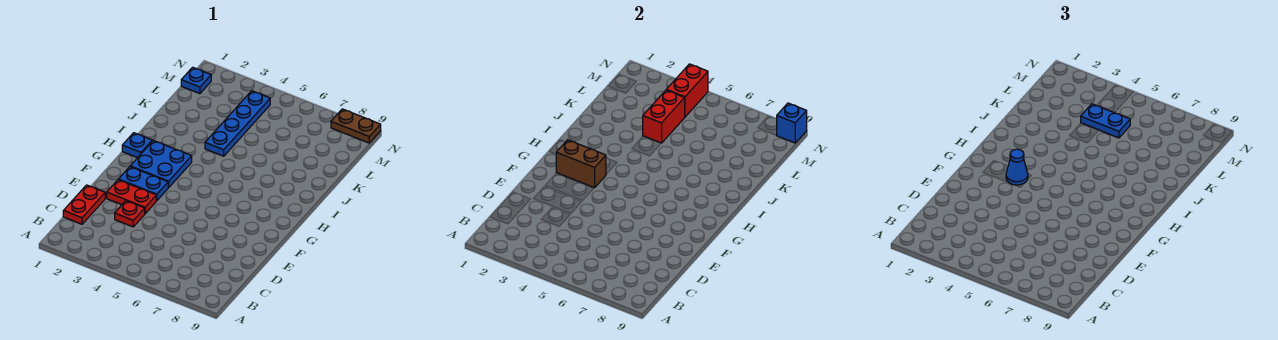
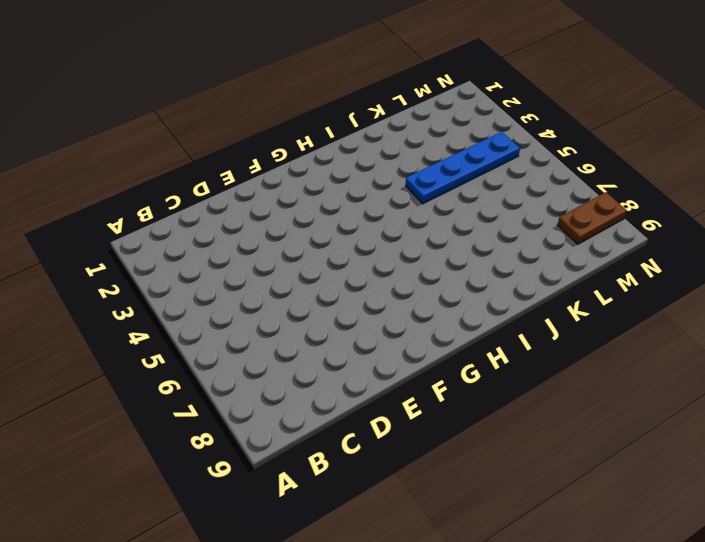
brown plate M8:N8 level 1 -> brown plate N8:N9 level 1
none -> red plate C1:D1 level 1
none -> red plate D3 level 1
none -> red plate E2:E3 level 1

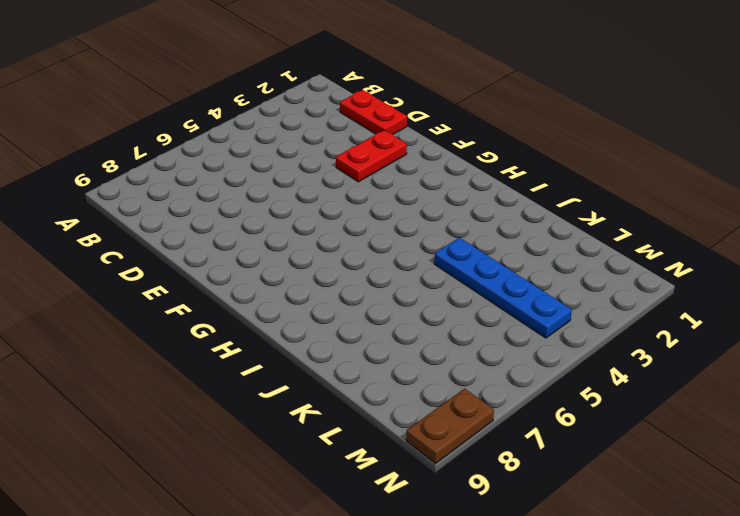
none -> red plate D3 level 1
none -> blue plate F2:F3 level 1
none -> blue plate G2:H3 level 1

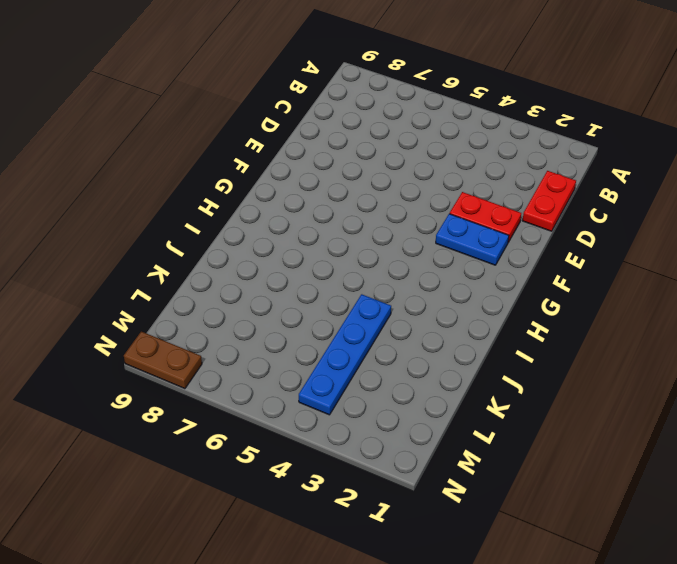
none -> red plate D3 level 1
none -> blue plate G2:H3 level 1
none -> blue plate H1 level 1

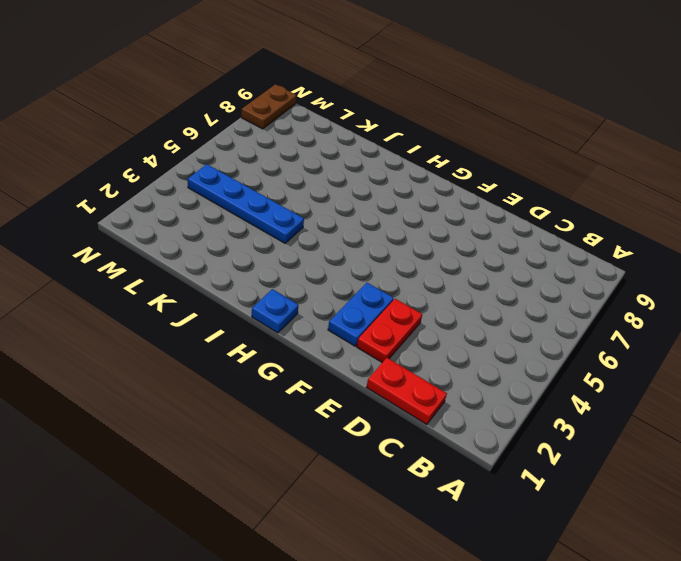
none -> red plate D3 level 1
none -> blue plate G2:H3 level 1
none -> blue plate M1 level 1

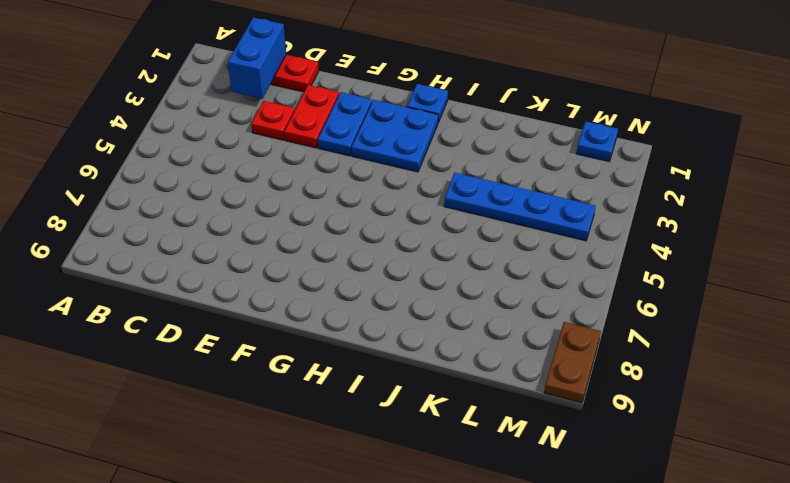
blue brick C1:C2 level 2 -> none
none -> brown brick G2:G3 level 2
none -> red brick K4:L4 level 2
none -> red brick M4:N4 level 2

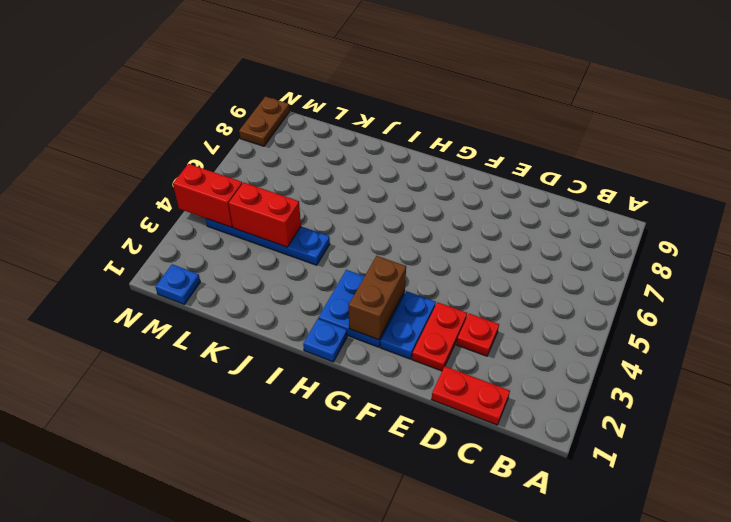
none -> blue brick N9 level 2
none -> blue cone G3 level 3
none -> blue plate L4:L5 level 3

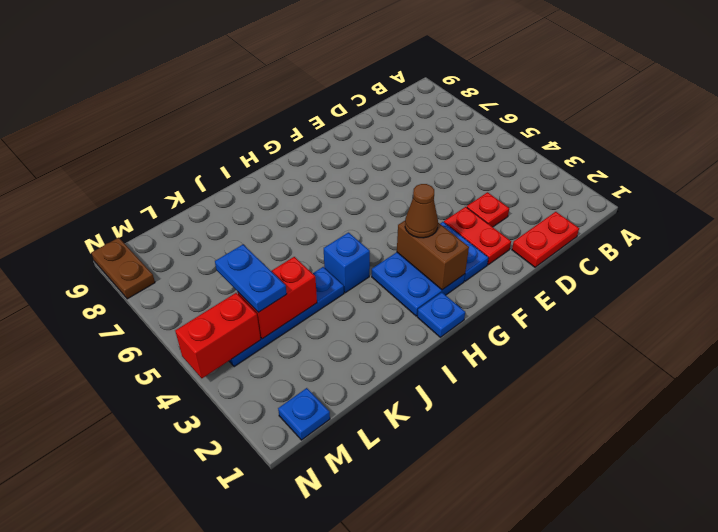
brown cone G3 level 3 -> blue cone G3 level 3
blue brick I4 level 1 -> blue brick N9 level 2

